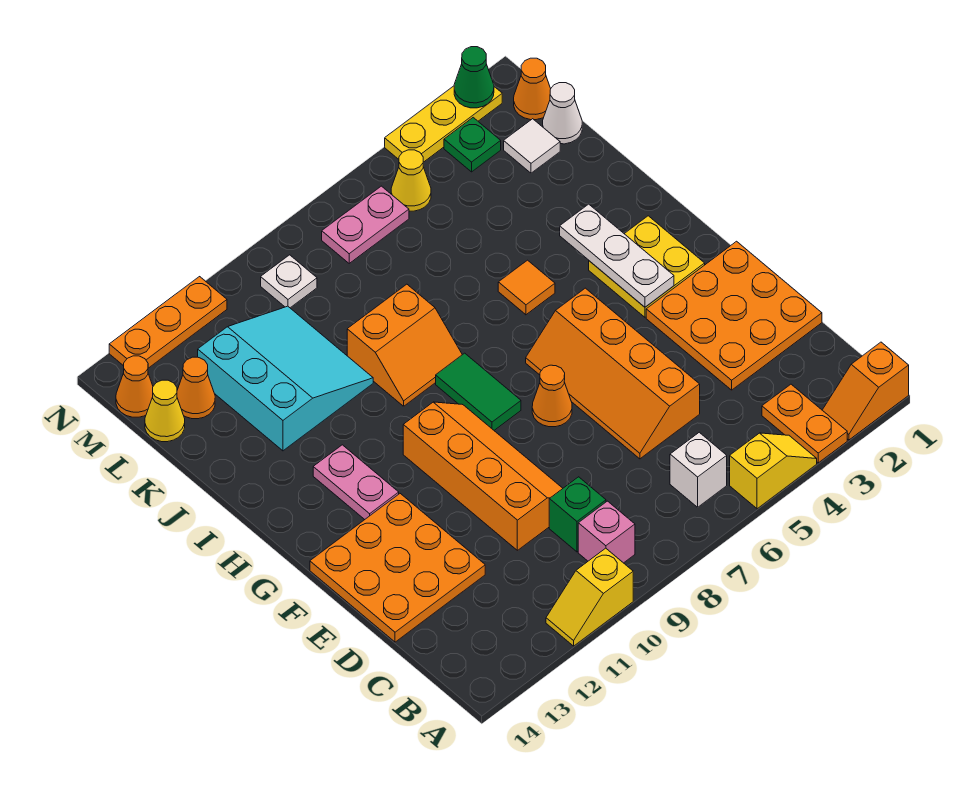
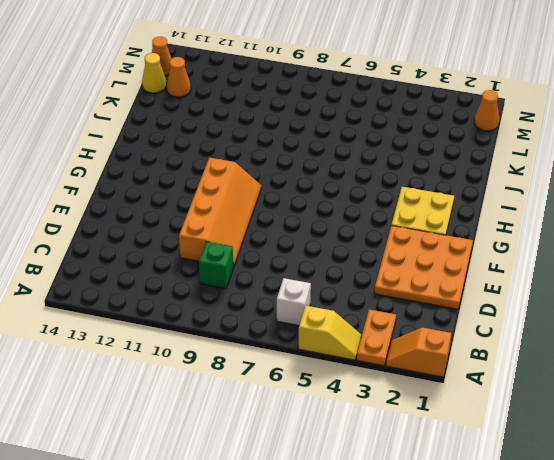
none -> yellow slope A10:A11 level 1 top 10
none -> pink brick B9 level 1
none -> orange slope D5:G6 level 1 top 5
none -> orange plate D12:F14 level 1

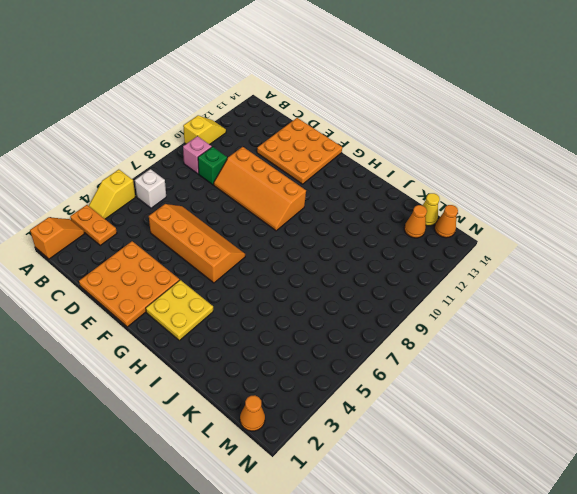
none -> orange cone F7 level 1
none -> green tile G8:H8 level 1
none -> pink plate G12:H12 level 1
none -> orange tile I5 level 1

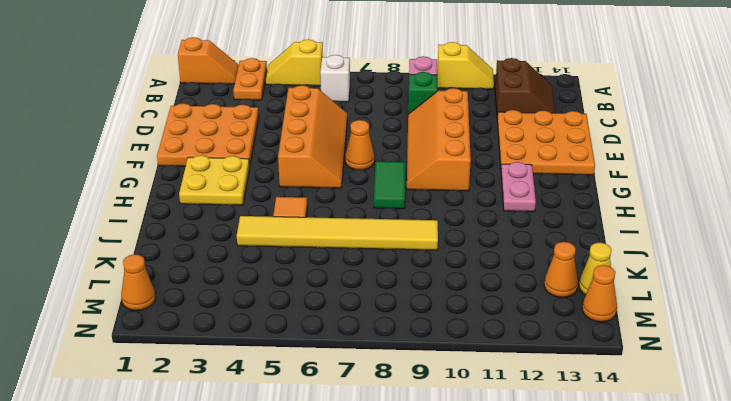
brown slope B12:C13 level 1 top 12 -> none
yellow tile J4:J9 level 1 -> orange slope I8:J9 level 1 top J
none -> cyan slope J10:L12 level 1 top 12
none -> white cone L1 level 1
none -> white tile L2 level 1
none -> green plate M3 level 1

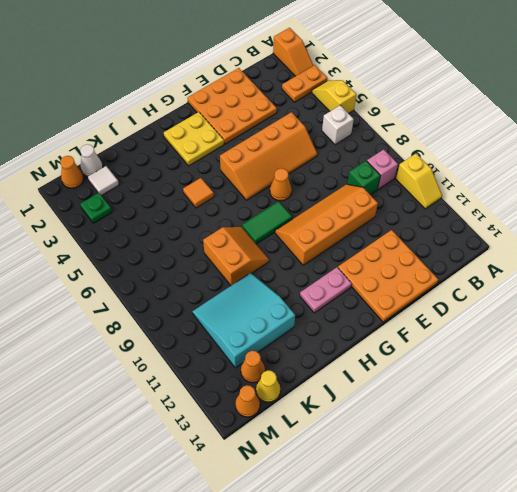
none -> yellow cone M5 level 1
none -> pink plate M6:M7 level 1
none -> white plate M9 level 1
none -> yellow plate N2:N4 level 1

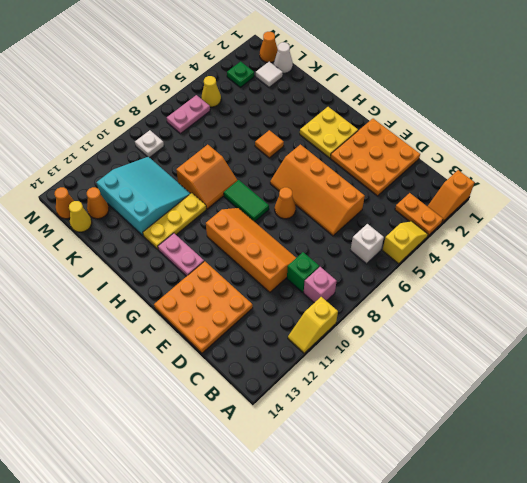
yellow plate I10:I12 level 1 -> yellow plate N2:N4 level 1
none -> orange plate N11:N13 level 1
none -> white plate G3:I3 level 2
none -> green cone N2 level 2

